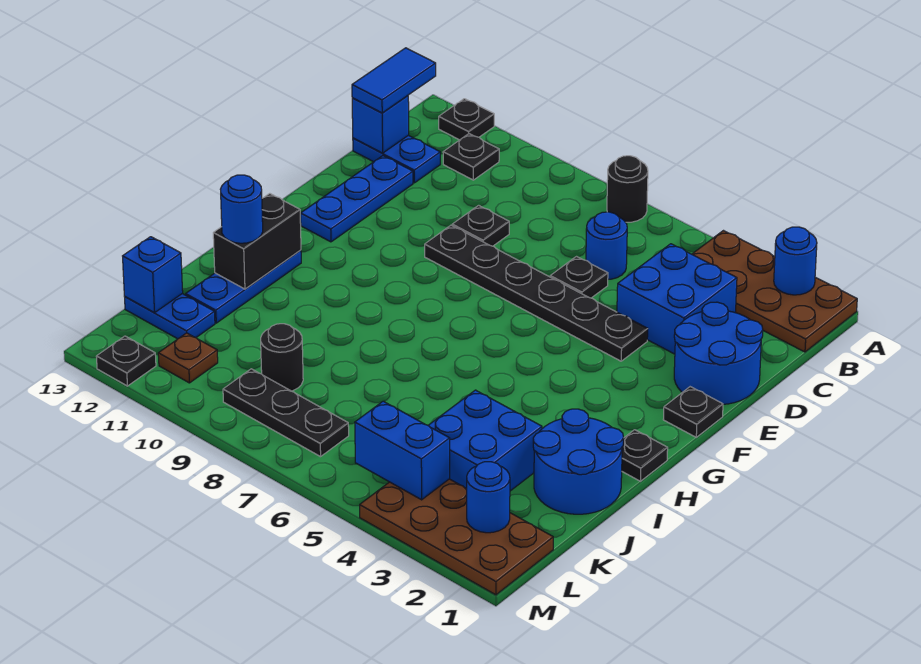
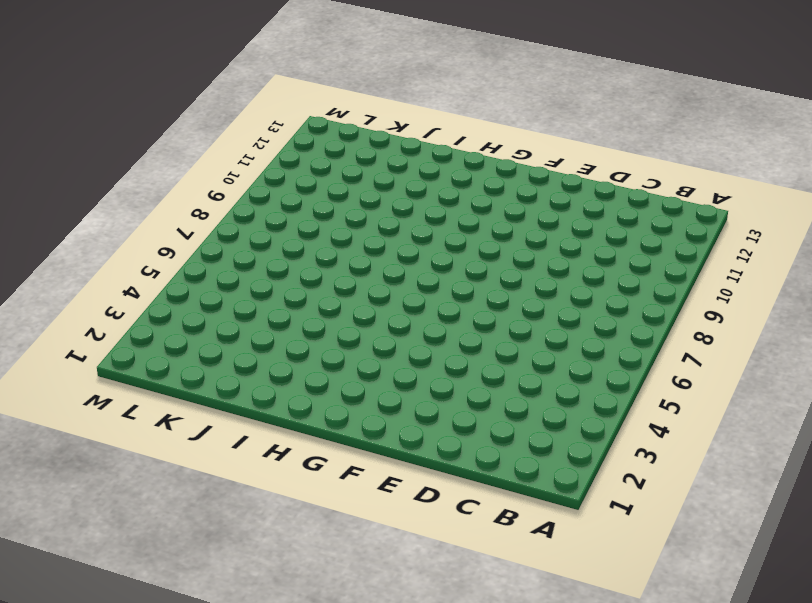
none -> brown plate A1:B4 level 1
none -> black round brick A7 level 1
none -> black plate A12 level 1
none -> black plate B11 level 1

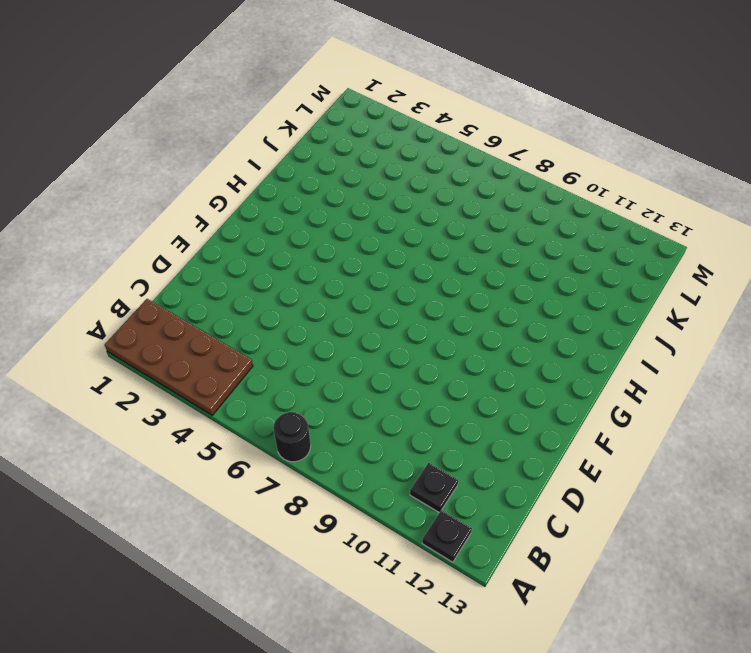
none -> blue brick C3:D4 level 1
none -> blue round brick C6 level 1
none -> blue plate C12:C13 level 1
none -> blue round brick D1:E2 level 1

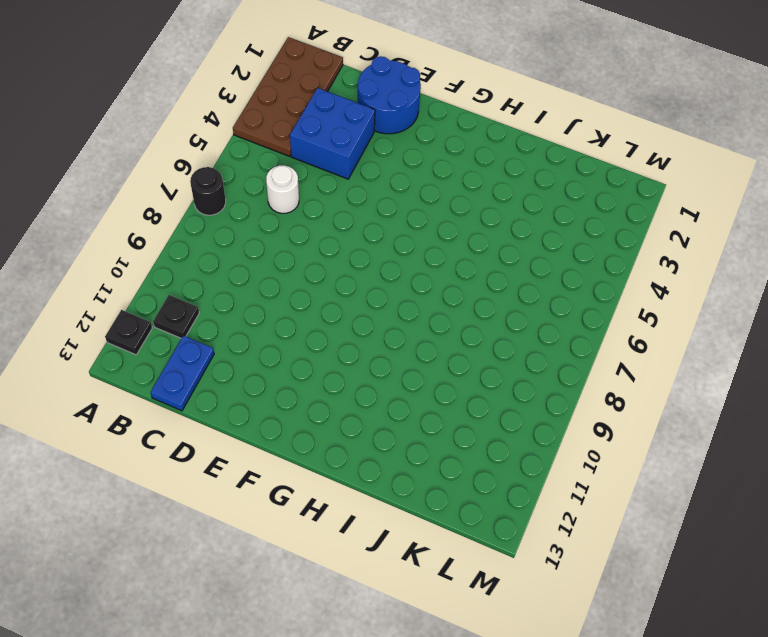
white round brick C6 level 1 -> blue round brick C6 level 1
none -> black plate D6 level 1
none -> black plate D9 level 1
none -> blue plate D12:F12 level 1
none -> black plate E4:E9 level 1

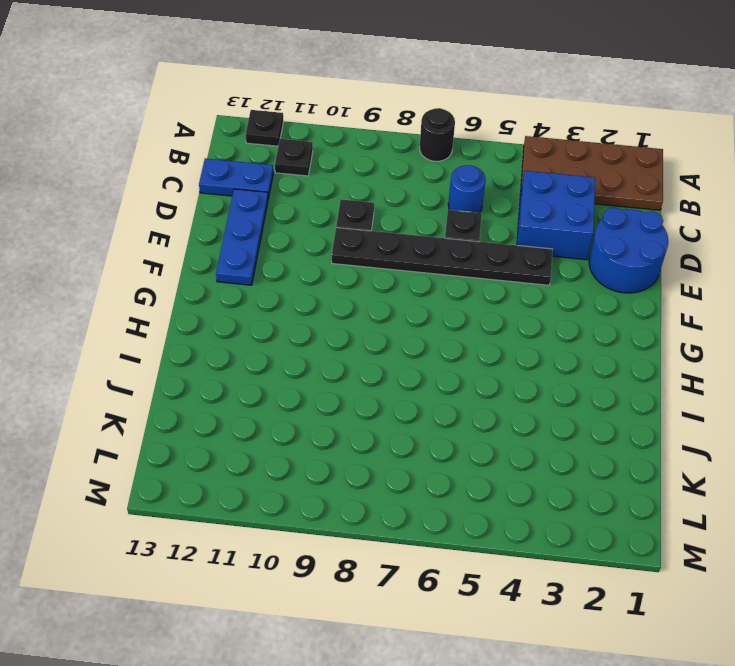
none -> black plate F1 level 1
none -> black plate H1 level 1
none -> blue plate H12:J12 level 1
none -> blue round brick I1:J2 level 1

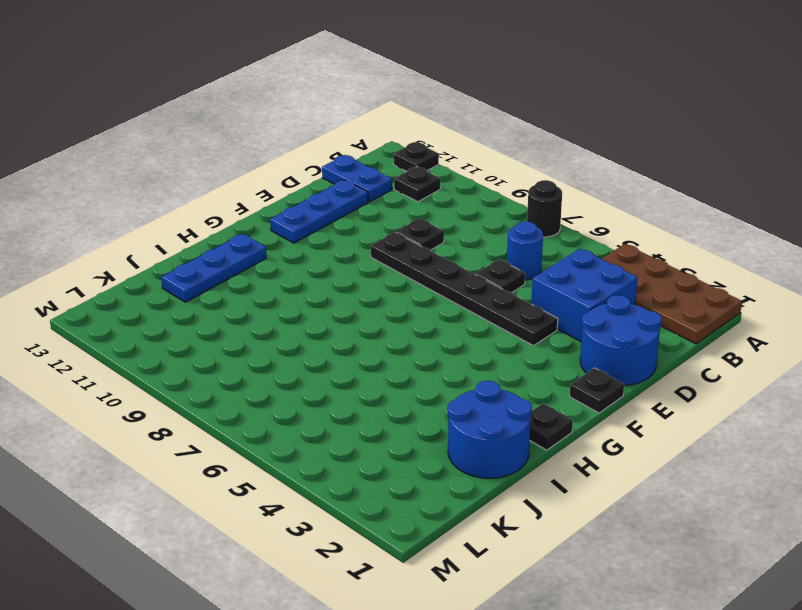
none -> blue brick J3:K4 level 1
none -> black round brick K9 level 1
none -> blue plate K12:K13 level 1
none -> brown plate L1:M4 level 1

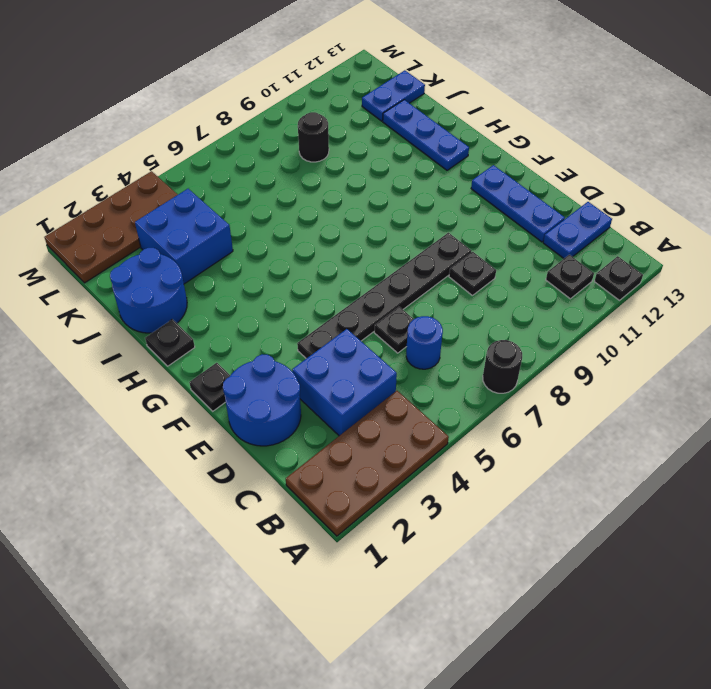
none -> black plate L7:L9 level 1
none -> brown plate L11 level 1
none -> black plate M12 level 1
none -> blue round brick A2 level 2

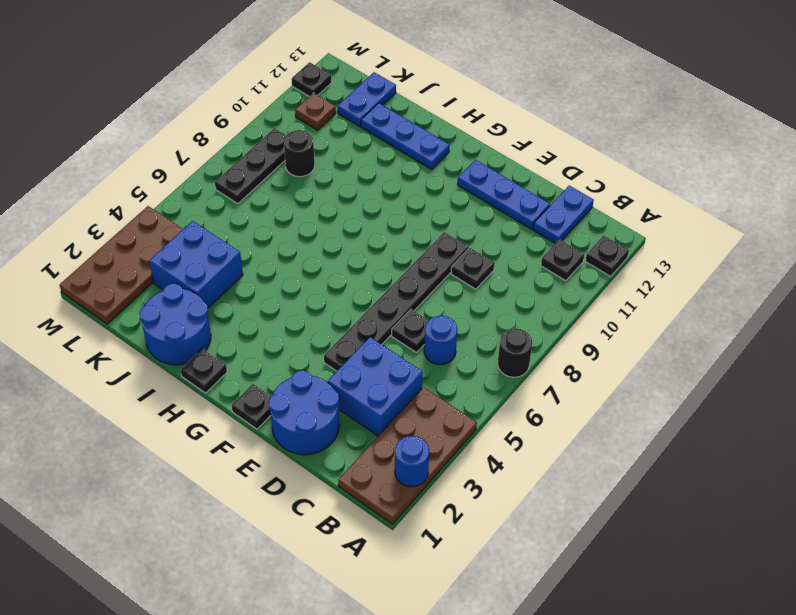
none -> blue brick C13 level 2
none -> black brick H12:I12 level 2
none -> blue brick K13 level 2
none -> blue round brick L2 level 2

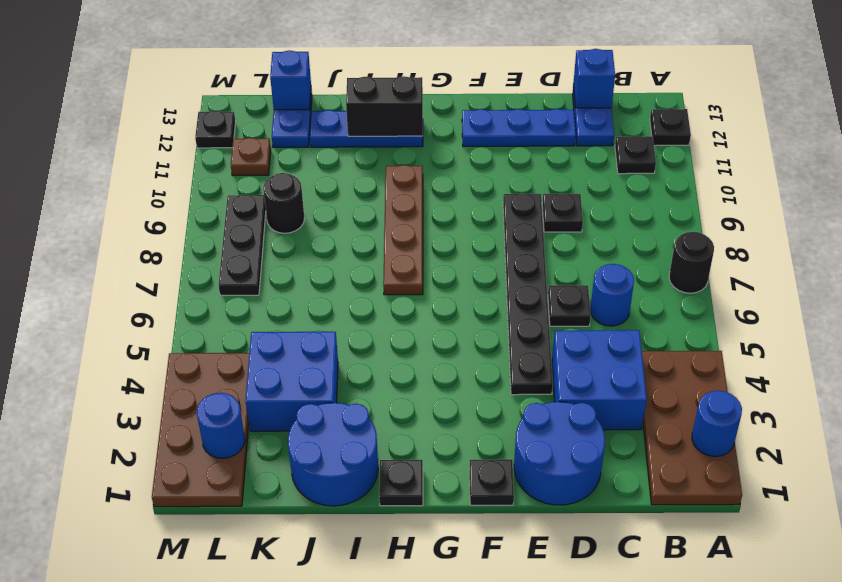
brown plate H7:H10 level 1 -> none
none -> blue brick L4:L5 level 2
none -> blue tile B13:C13 level 3
none -> blue round brick I12 level 3

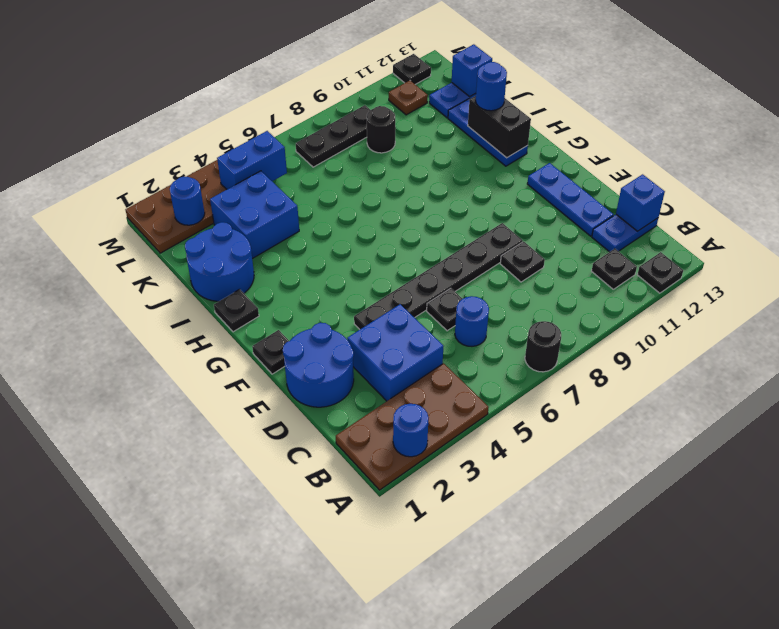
none -> blue tile B13:C13 level 3

